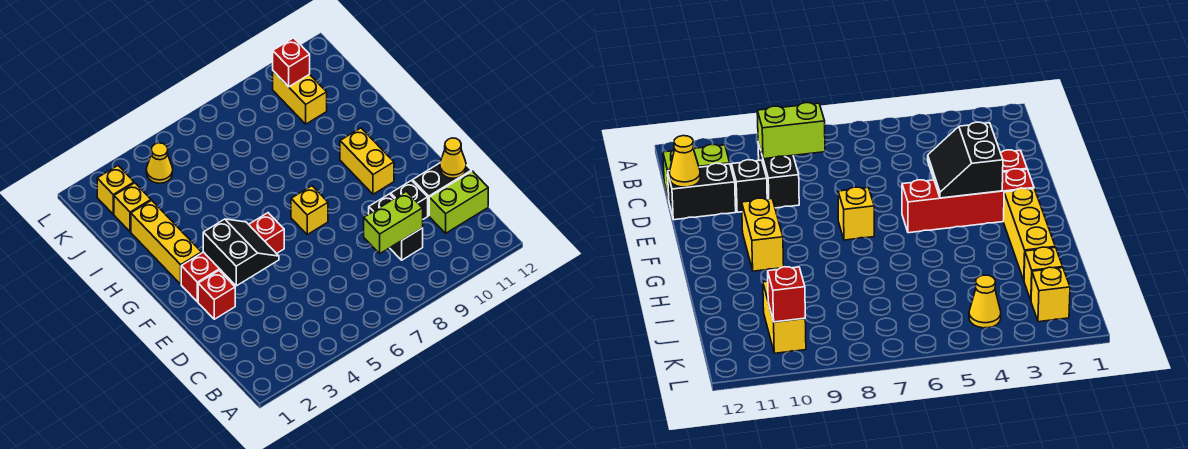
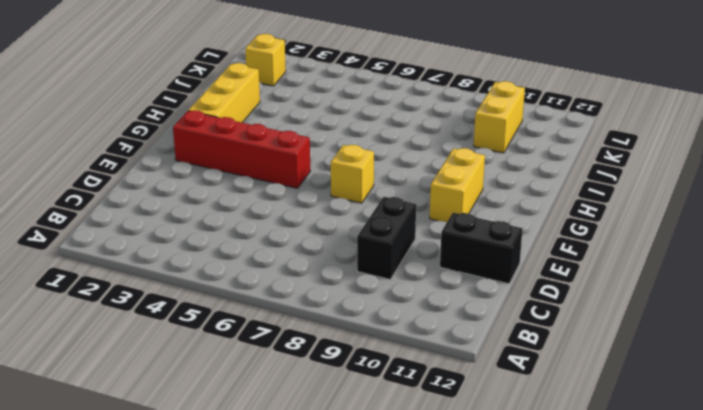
none -> lime brick C11:C12 level 1
none -> black brick D10 level 1
none -> red brick E2 level 1

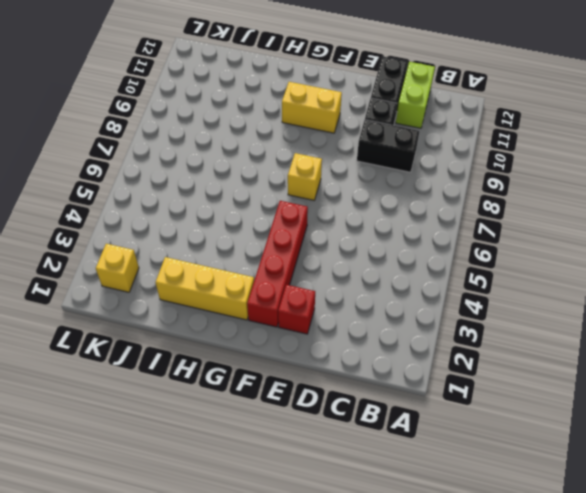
none -> yellow brick J2 level 1
none -> yellow brick J10:K10 level 1
none -> yellow cone K4 level 1

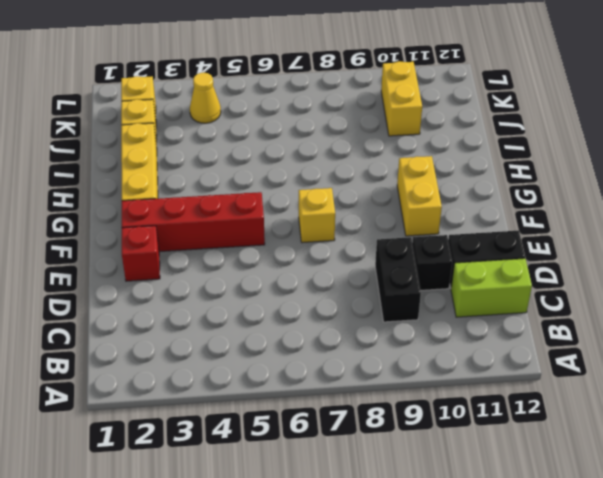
none -> lime brick C8:C9 level 2
none -> yellow cone D12 level 2
none -> black slope E3:F4 level 2 top 3

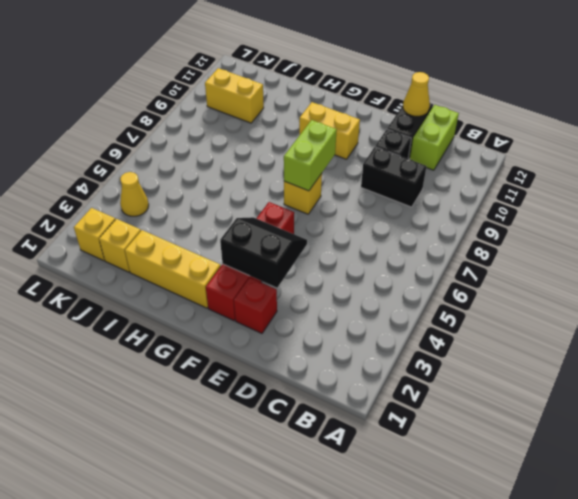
lime brick F7:F8 level 2 -> lime brick C8:C9 level 2
none -> red brick K10 level 2

